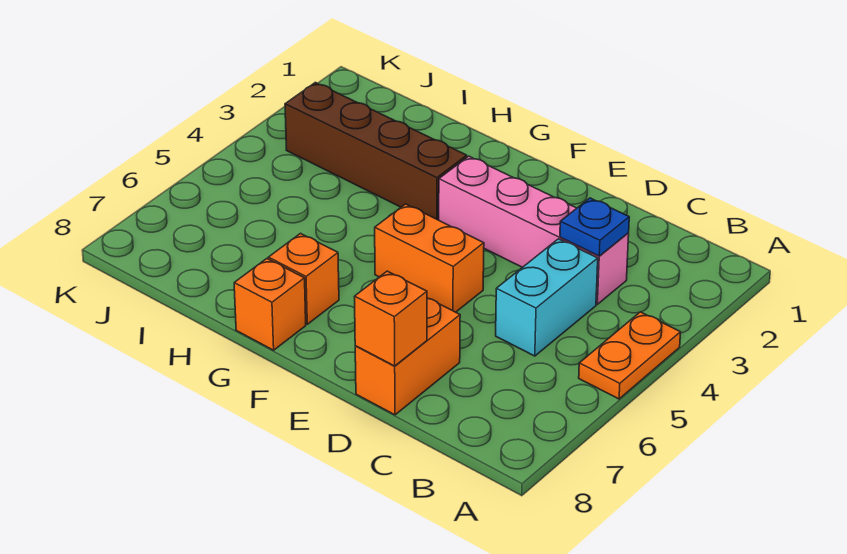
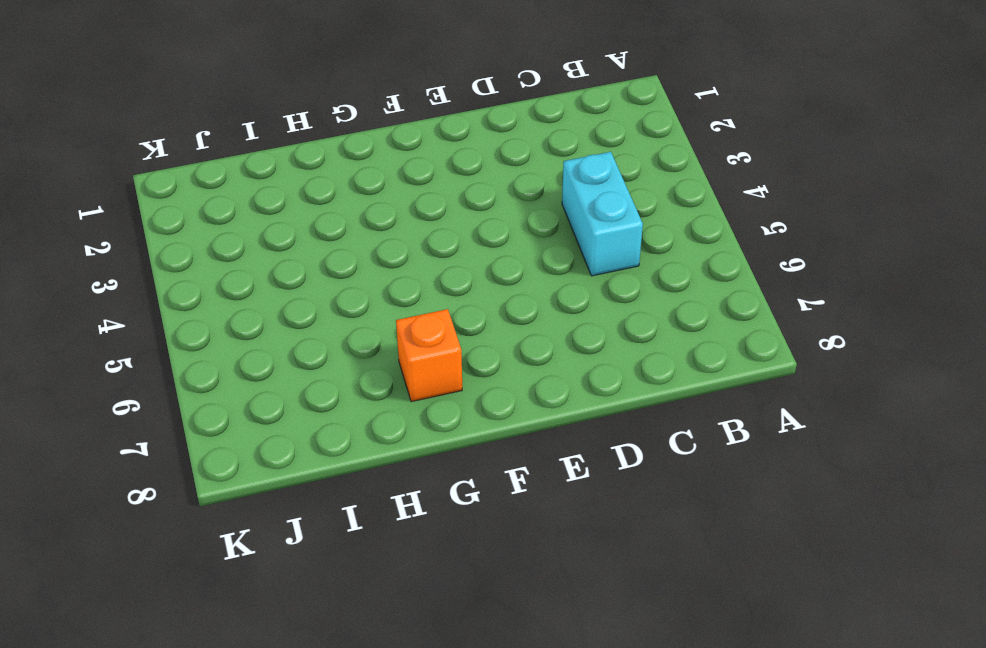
none -> orange plate A4:A5 level 1
none -> pink brick C3:F3 level 1

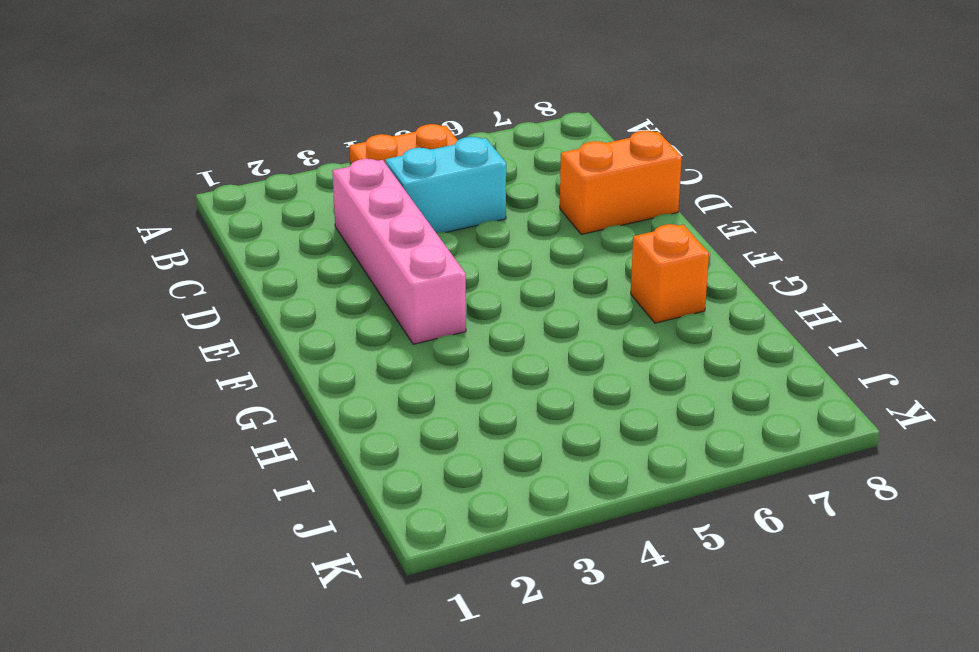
none -> orange brick E5:F5 level 1
none -> brown brick G3:J3 level 1

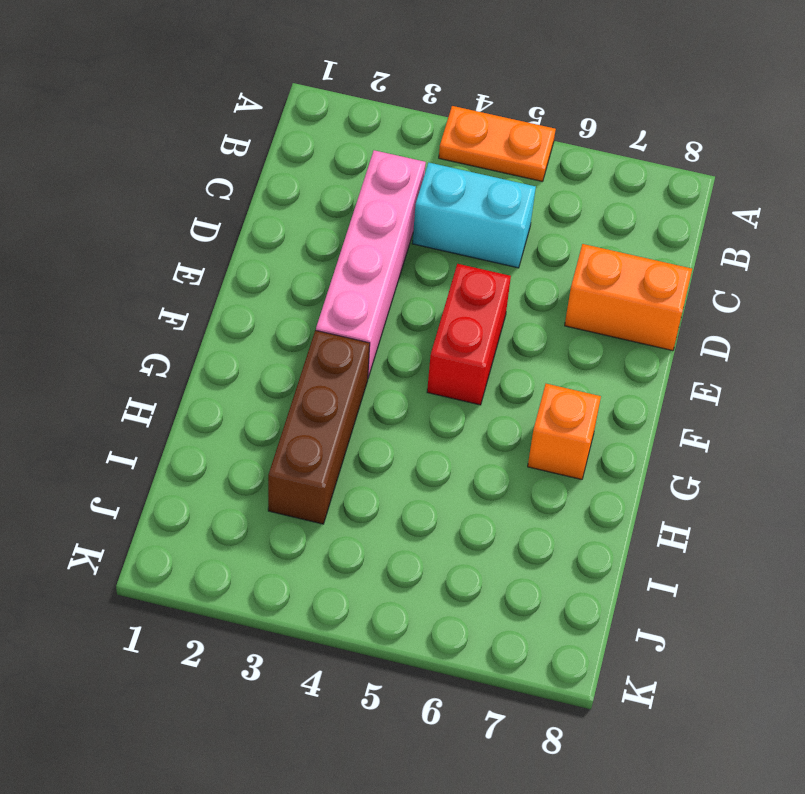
red brick E5:F5 level 1 -> orange brick E5:F5 level 1
brown brick G3:I3 level 1 -> brown brick G3:J3 level 1
none -> orange brick G8 level 1
none -> blue plate C3 level 2

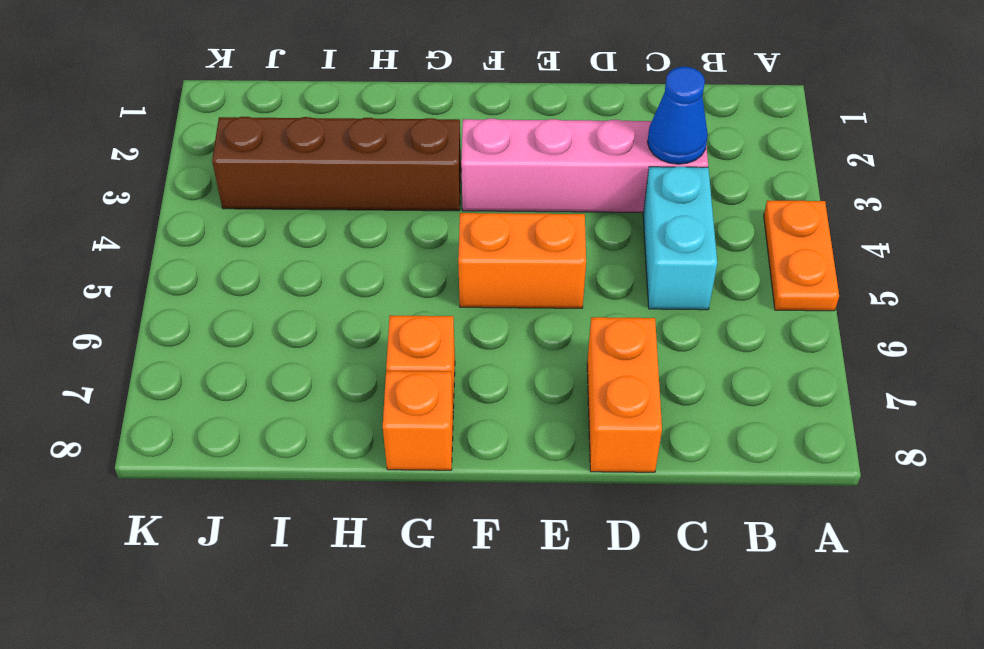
blue cone C3 level 2 -> blue plate C3 level 2
none -> orange brick D8 level 2

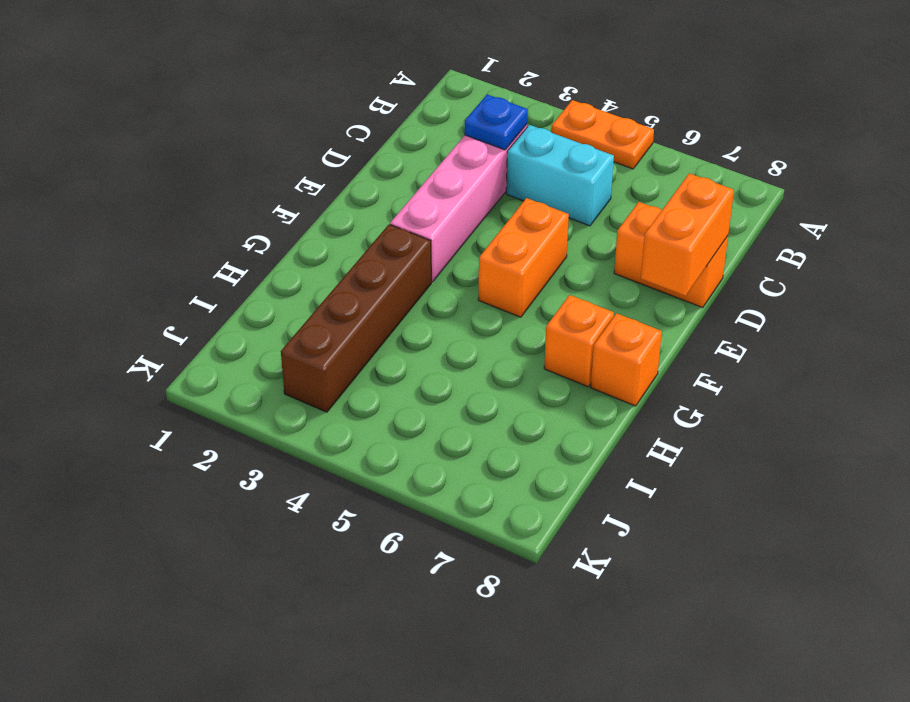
orange brick D8:E8 level 2 -> orange brick D8 level 2

